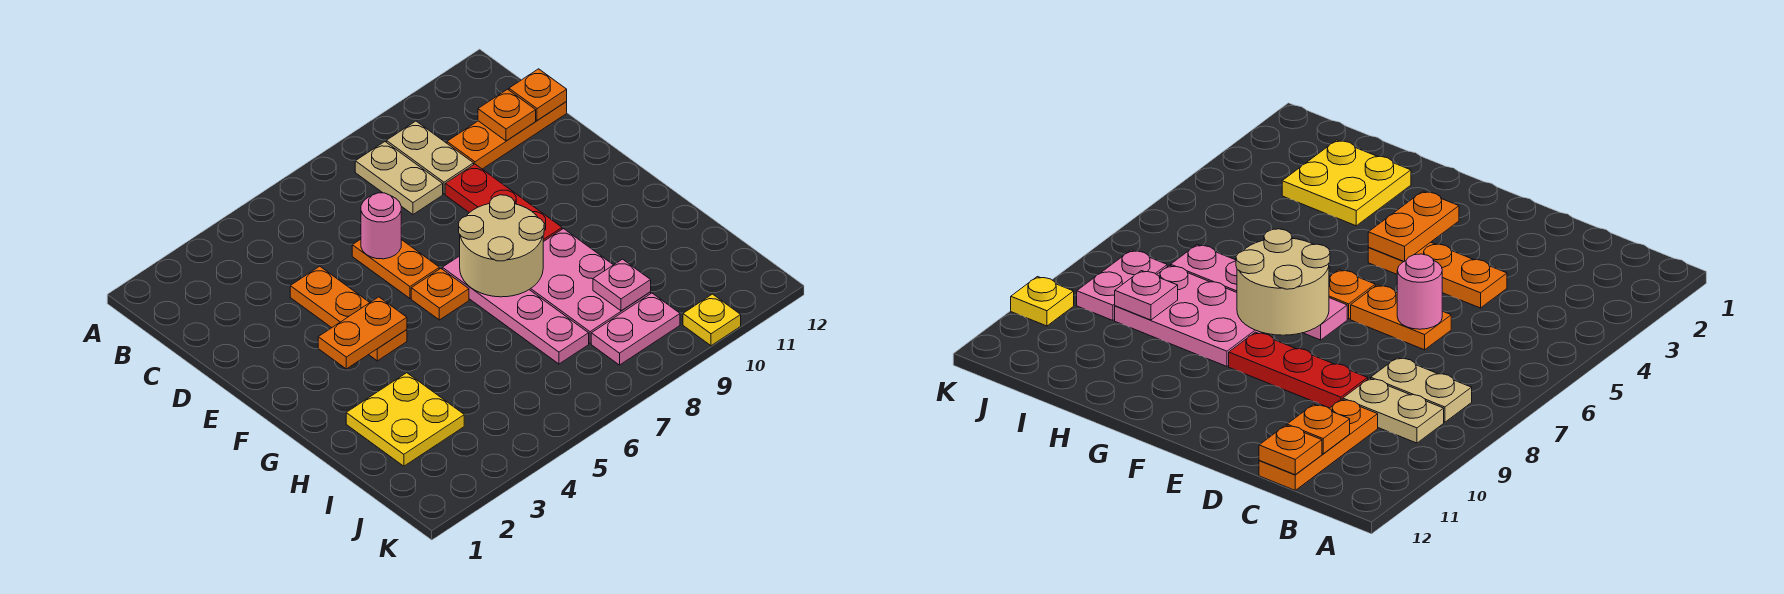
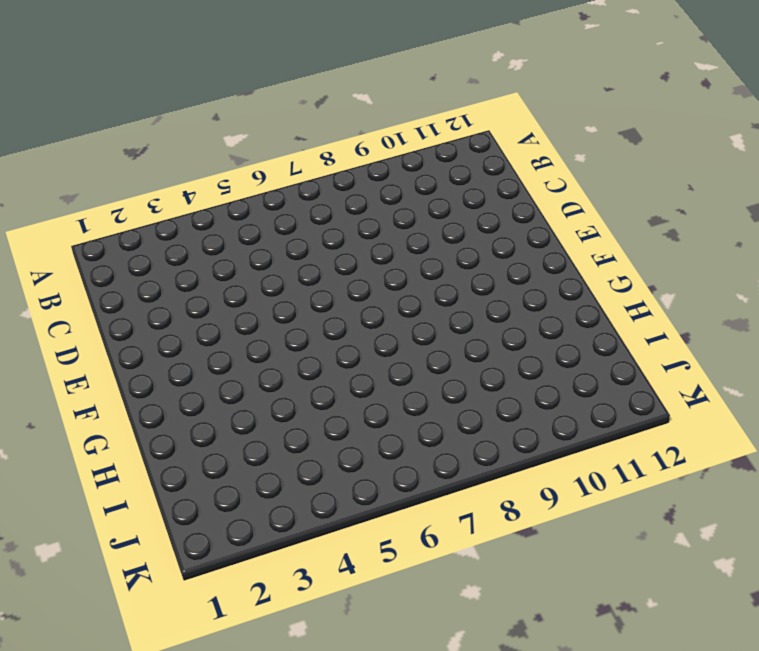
none -> tan plate B8:C8 level 1
none -> tan plate B9:C9 level 1
none -> orange plate C10:C12 level 1

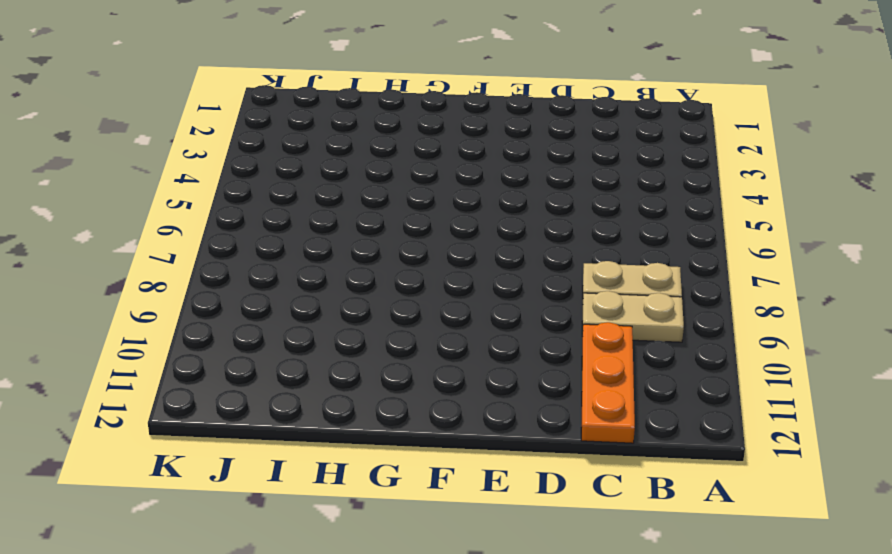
none -> orange plate D4:F4 level 1
none -> orange plate D6:E6 level 1
none -> red plate D9:F9 level 1

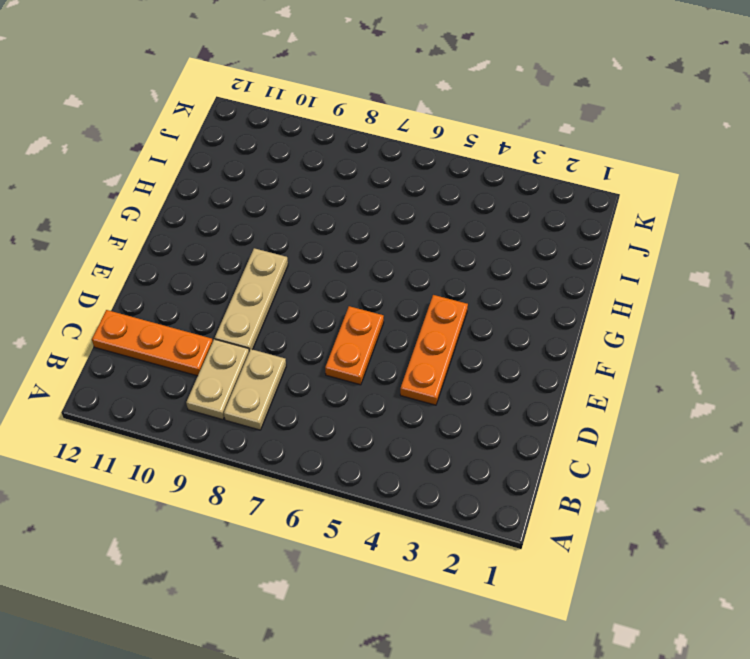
tan plate D9:F9 level 1 -> red plate D9:F9 level 1
none -> orange plate F6 level 1
none -> pink plate F7:I7 level 1
none -> pink plate G8:I9 level 1

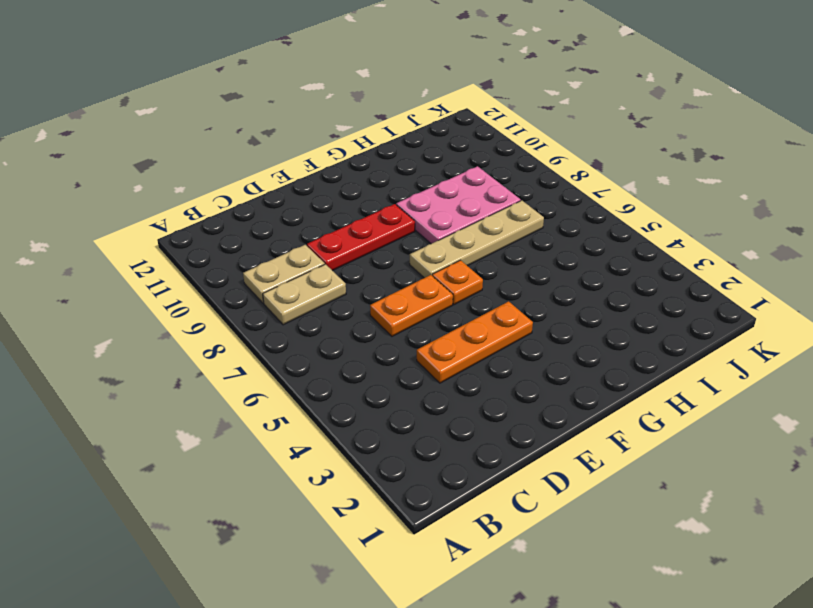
tan plate F7:I7 level 1 -> pink plate F7:I7 level 1
none -> orange plate C10:C12 level 1
none -> yellow plate H2:I3 level 1
none -> pink plate J8:J9 level 1

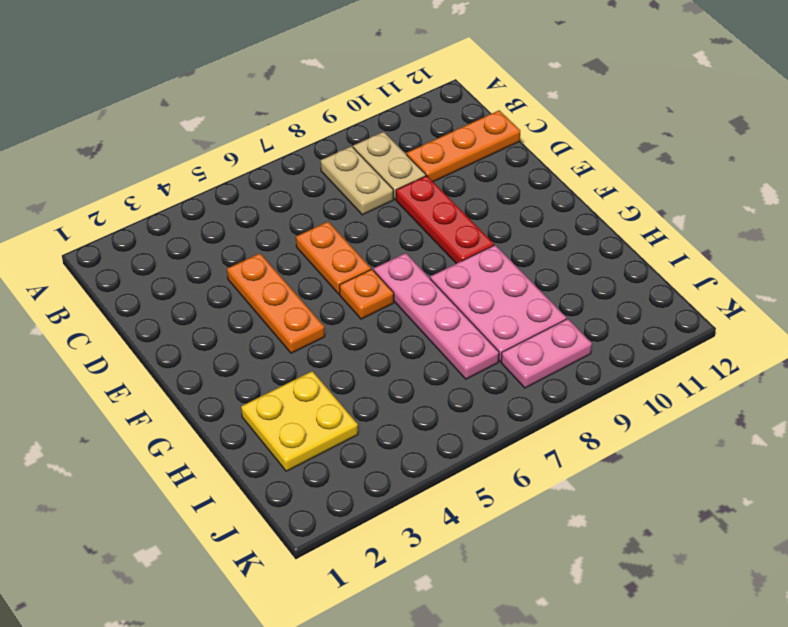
none -> yellow plate K10 level 1
none -> orange plate C11 level 2
none -> orange plate C12 level 2

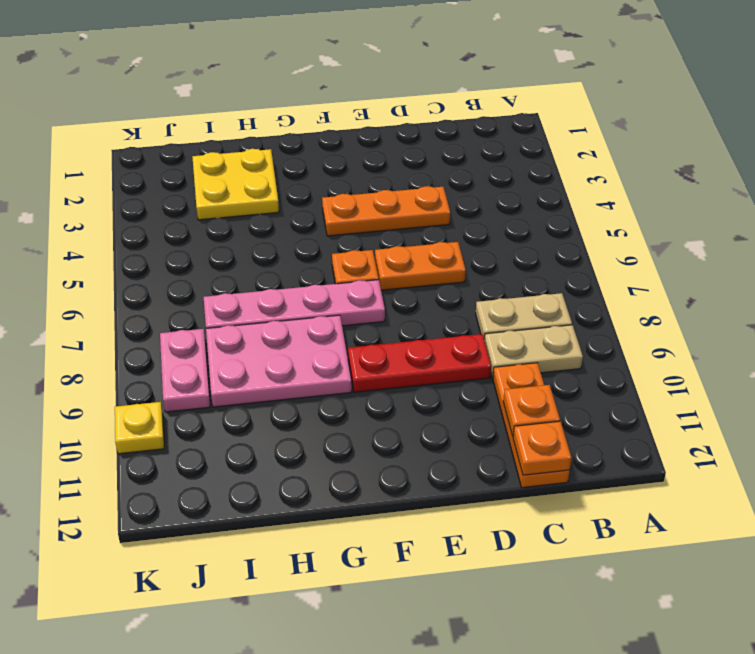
none -> pink round brick D6 level 2
none -> orange plate F3:F4 level 2
none -> tan round brick F7:G8 level 2

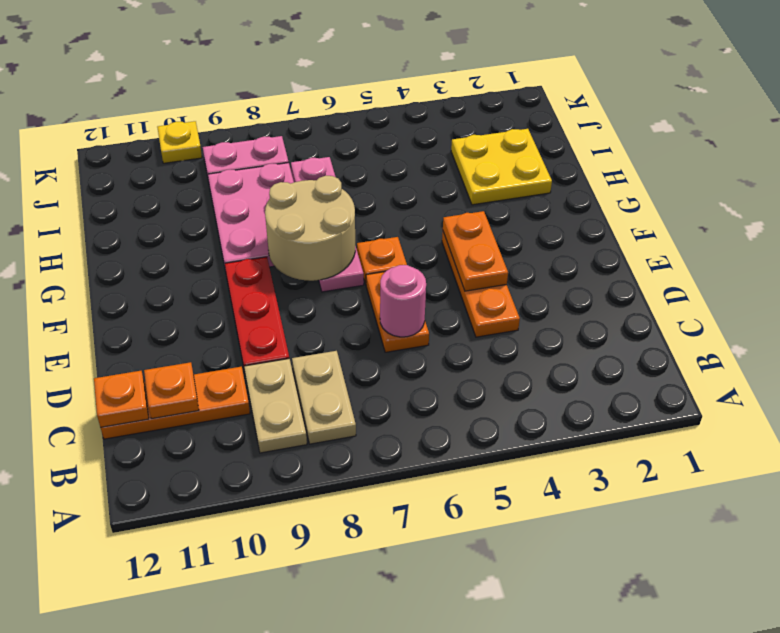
orange plate E4:F4 level 2 -> orange plate F3:F4 level 2
none -> pink plate I9 level 2

